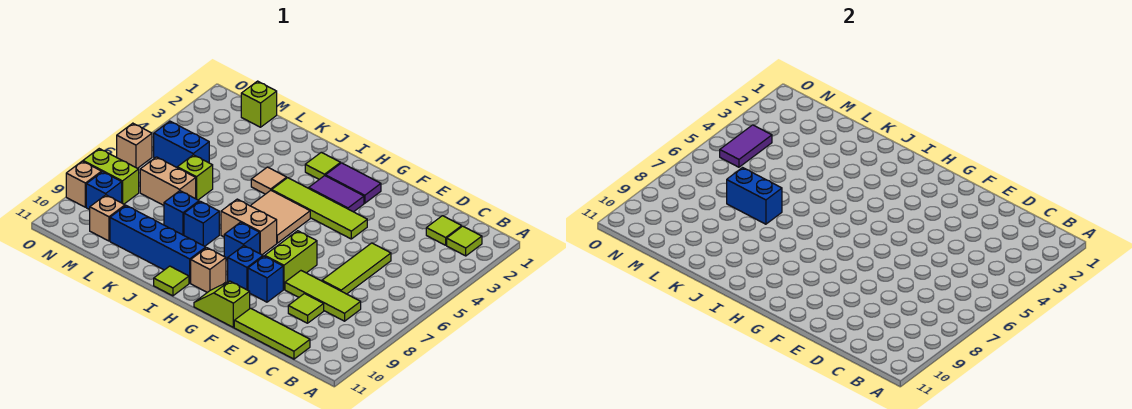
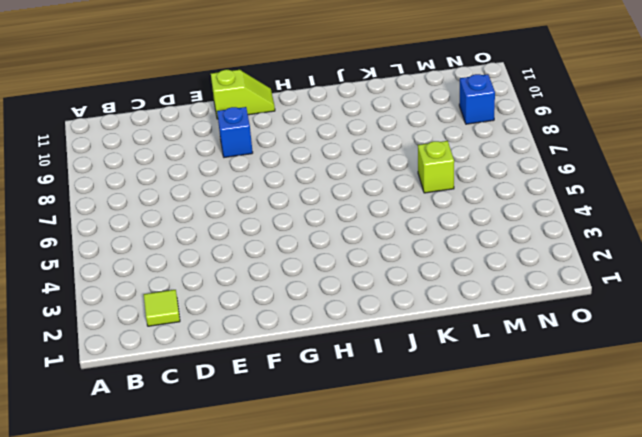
none -> lime tile B2 level 1
none -> lime tile C8:E8 level 1
none -> lime tile C11:E11 level 1
none -> lime tile D5:D7 level 1

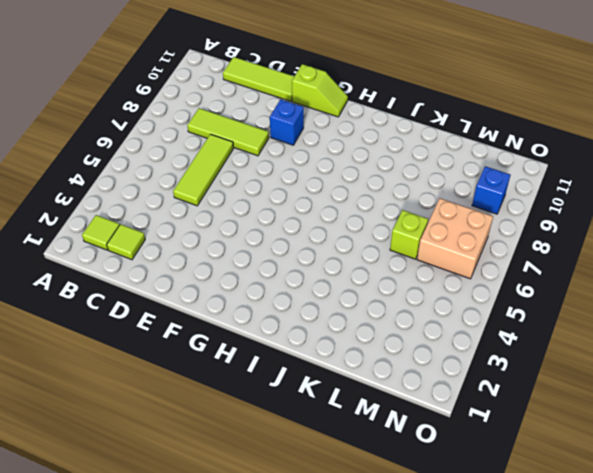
tan brick M6:N7 level 1 -> tan brick L7:M7 level 1
none -> lime tile D9 level 1
none -> lime tile F4:I4 level 1
none -> lime brick F7:F8 level 1
none -> purple tile G2:H2 level 1

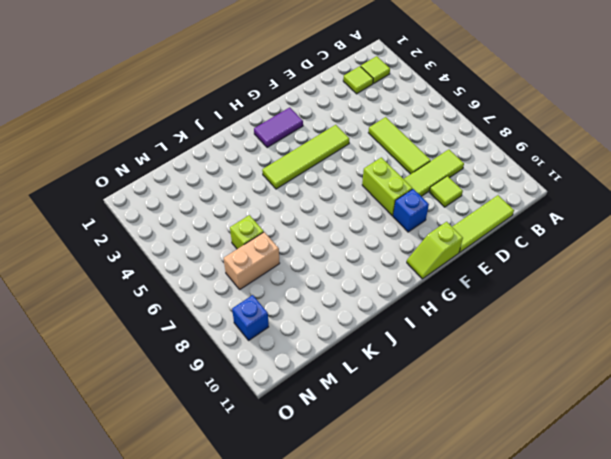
none -> purple tile G3:H3 level 1
none -> blue brick G9 level 1
none -> tan tile H5:I6 level 1
none -> tan brick H7:I7 level 1

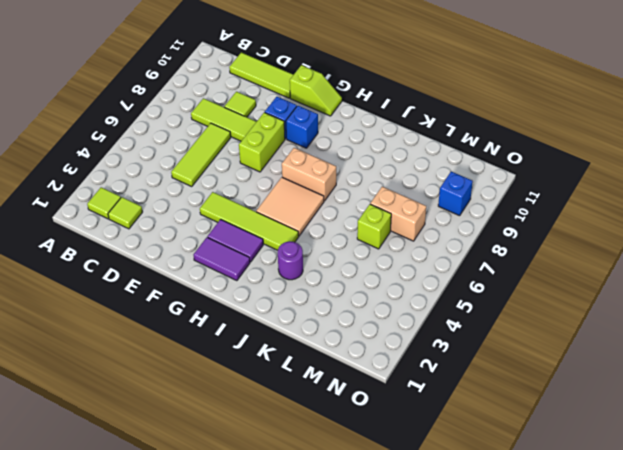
purple round brick J3 level 1 -> none
none -> blue brick H8 level 1
none -> tan brick H10 level 1
none -> lime tile I2 level 1
none -> blue brick I10:L10 level 1

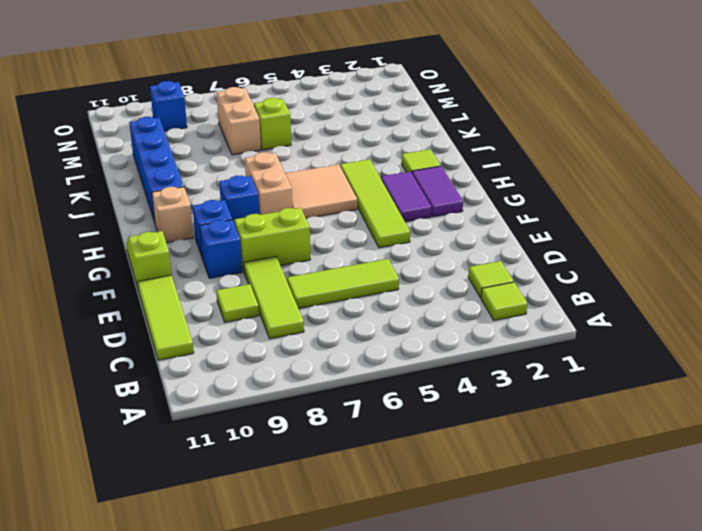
none -> lime tile I11 level 1
none -> tan tile J4 level 1
none -> blue brick J8 level 1
none -> blue brick K8 level 1

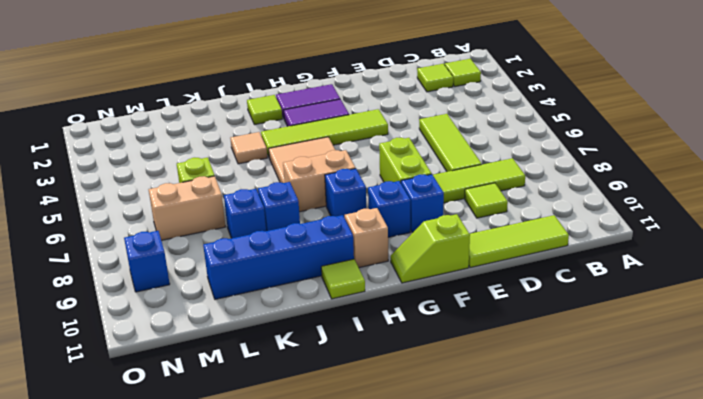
none -> lime brick M1 level 1
none -> blue brick M5:N5 level 1
none -> tan brick M10 level 1
none -> lime brick N8:O8 level 1

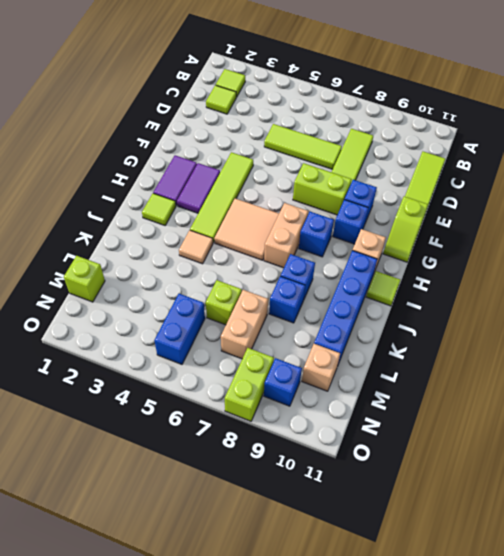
none -> lime tile D9 level 1
none -> tan brick O6 level 1
none -> tan brick O9 level 1
none -> blue brick K7:L7 level 2

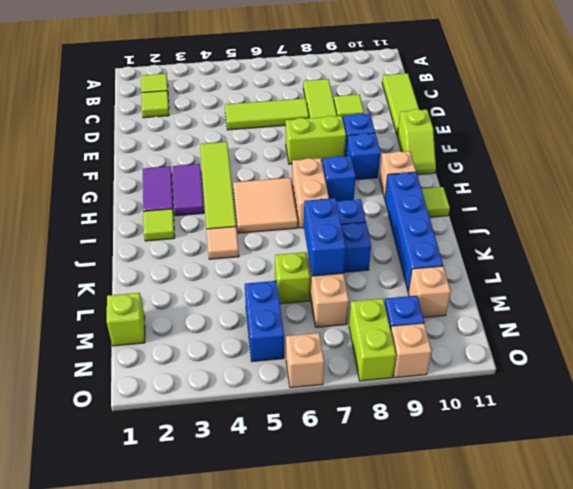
none -> purple tile N4:N5 level 2

